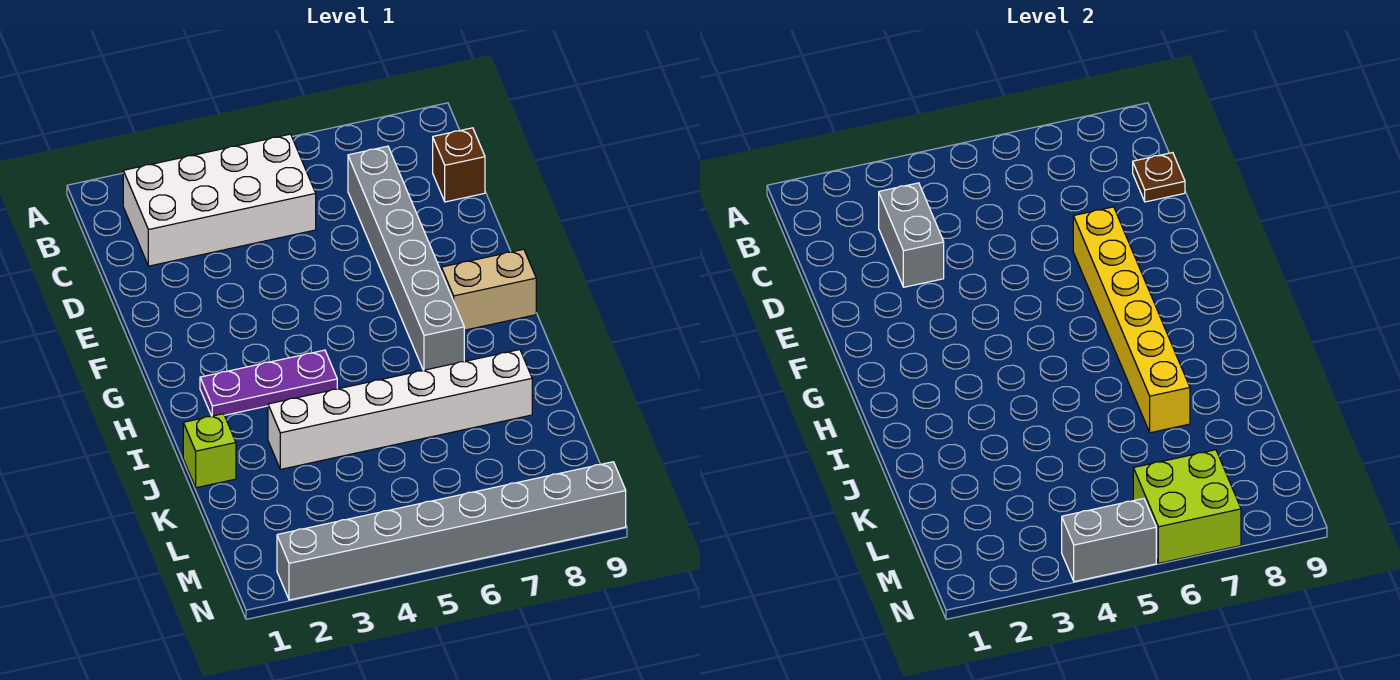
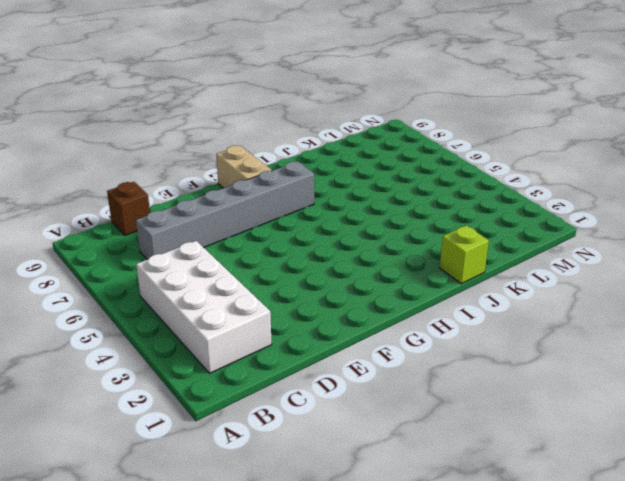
none -> purple plate H2:H4 level 1
none -> white brick J3:J8 level 1
none -> grey brick N2:N9 level 1

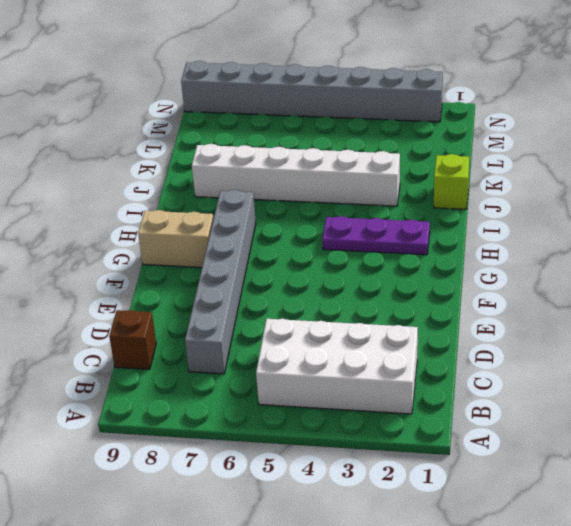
none -> grey brick C3:D3 level 2
none -> brown plate C9 level 2
none -> yellow brick E7:J7 level 2

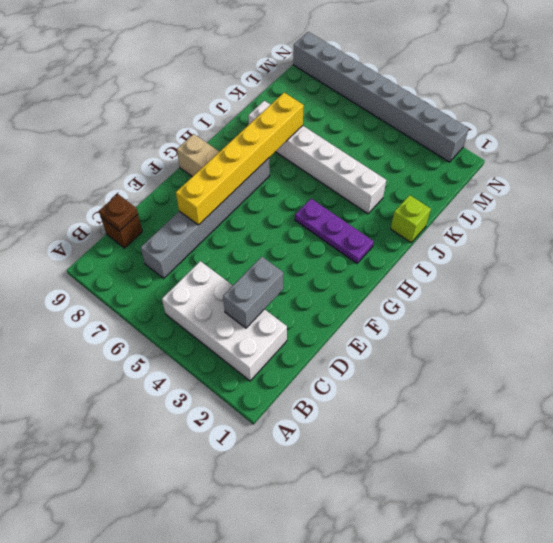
none -> lime brick M6:N7 level 2
none -> grey brick N4:N5 level 2

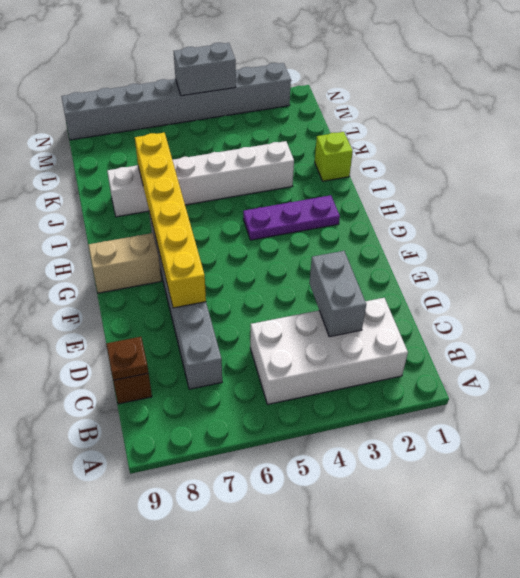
none -> lime brick M6:N7 level 2

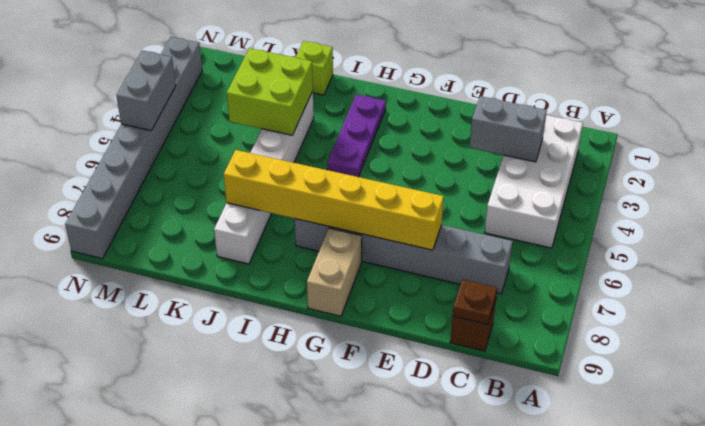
lime brick J3:K4 level 2 -> lime brick M6:N7 level 2

